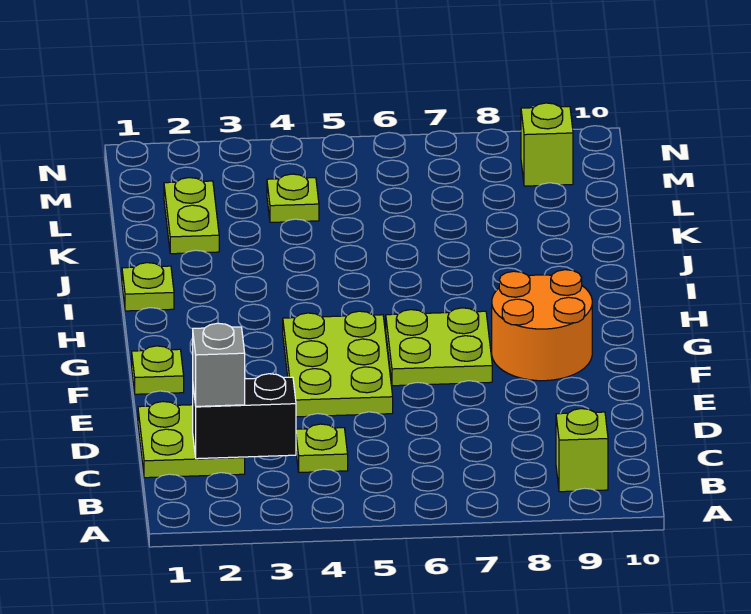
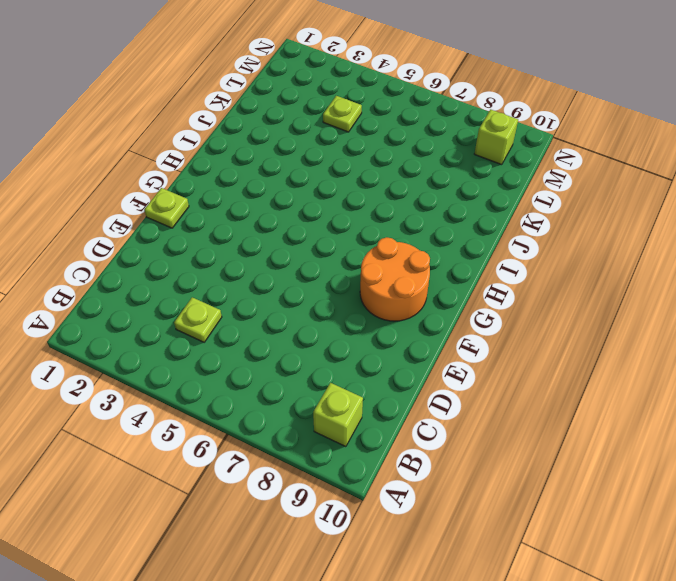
none -> lime plate C1:D2 level 1
none -> lime plate E4:G5 level 1
none -> lime plate F6:G7 level 1

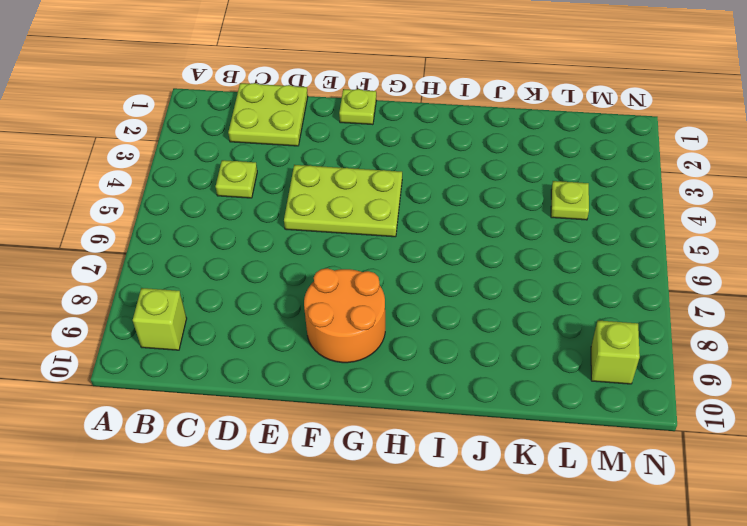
none -> lime plate F6:G7 level 1
none -> lime plate I1 level 1
none -> lime plate K2:L2 level 1

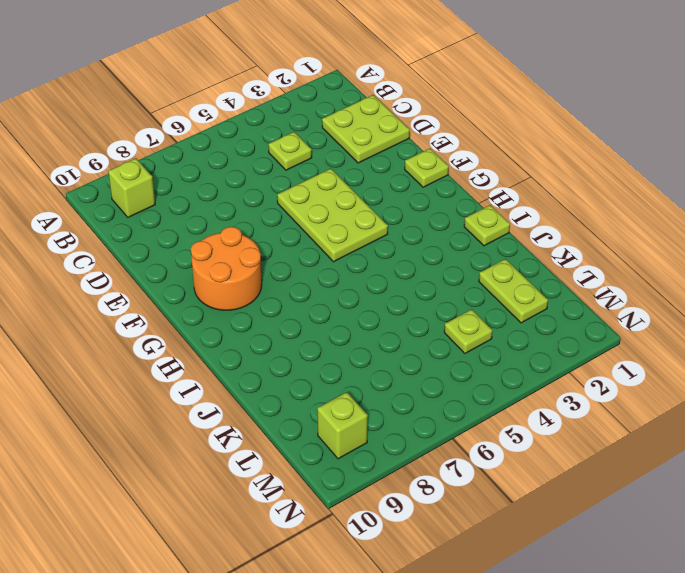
none -> lime plate F6:G7 level 1
none -> black brick C2:C3 level 2
none -> grey brick C2 level 3

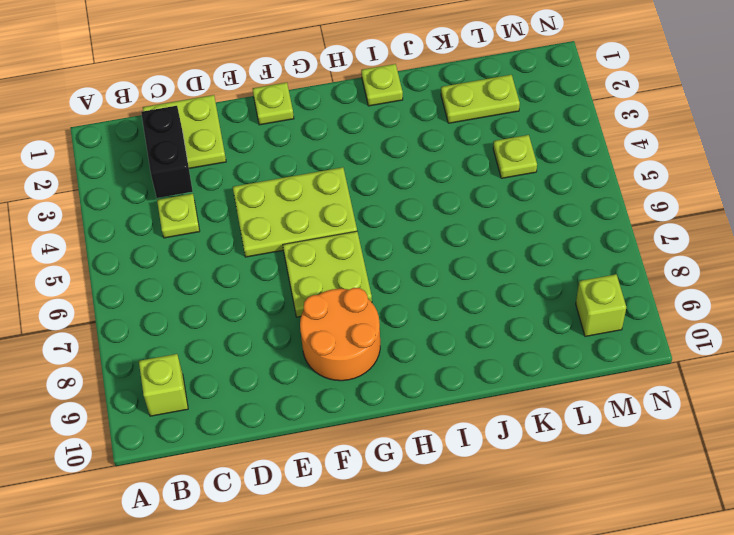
none -> grey brick C2 level 3

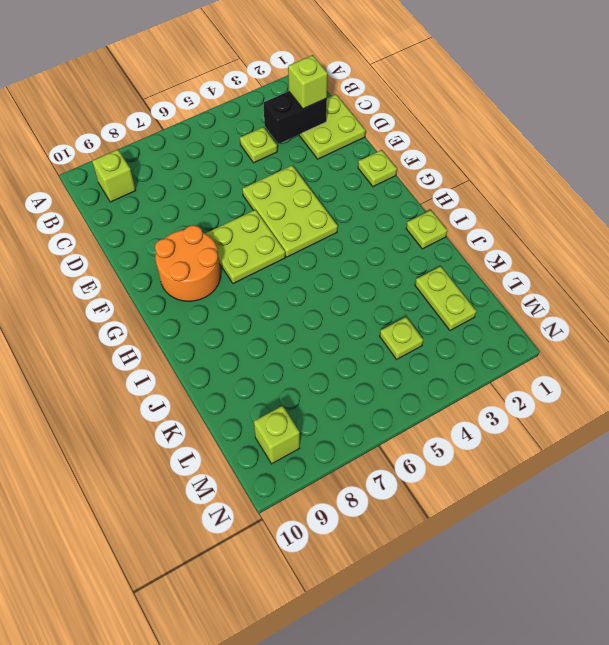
lime brick C2 level 3 -> grey brick C2 level 3

